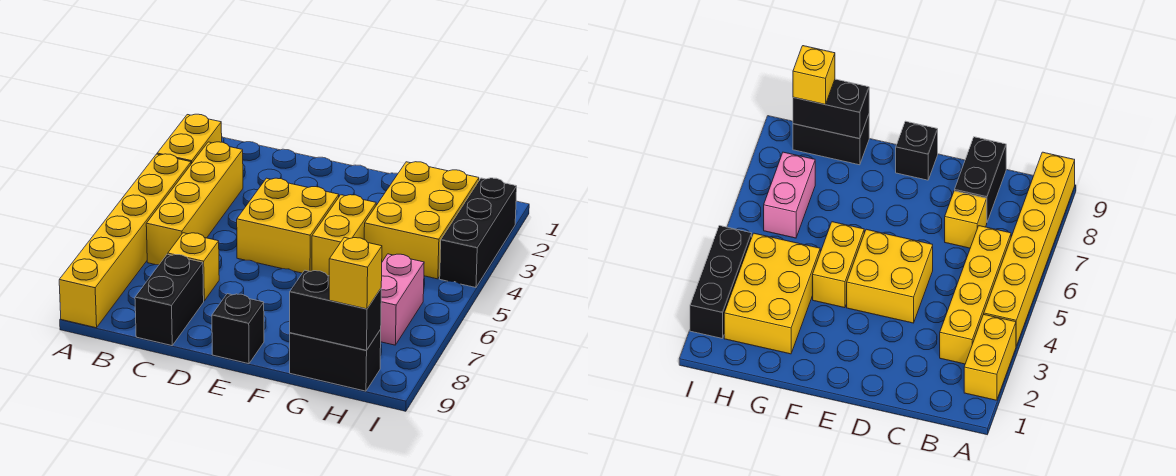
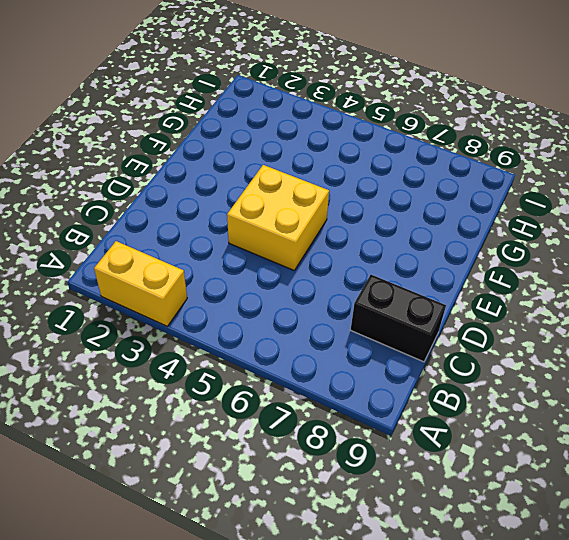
none -> yellow brick A4:A9 level 1
none -> yellow brick B3:B6 level 1
none -> yellow brick C7 level 1

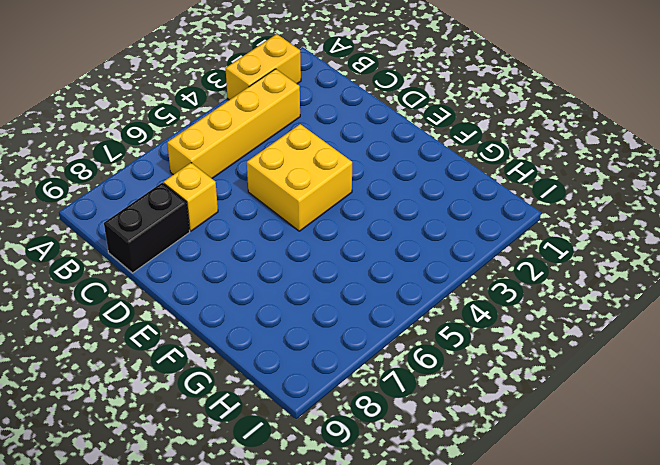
none -> yellow brick A4:A9 level 1
none -> black brick E9 level 1
none -> yellow brick F4:F5 level 1

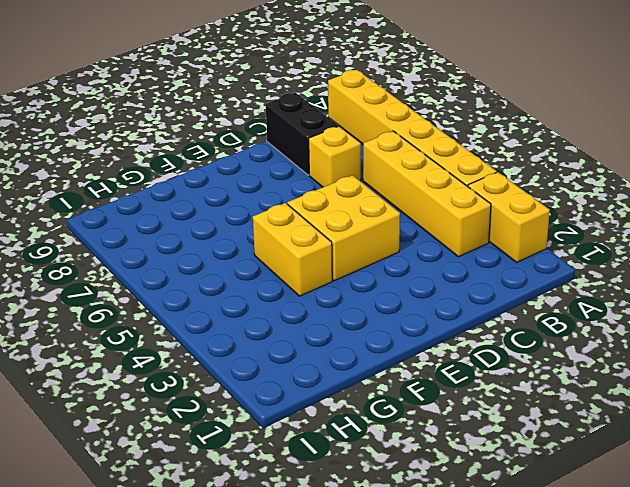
none -> black brick E9 level 1
none -> yellow brick G2:H4 level 1
none -> black brick G9:H9 level 1

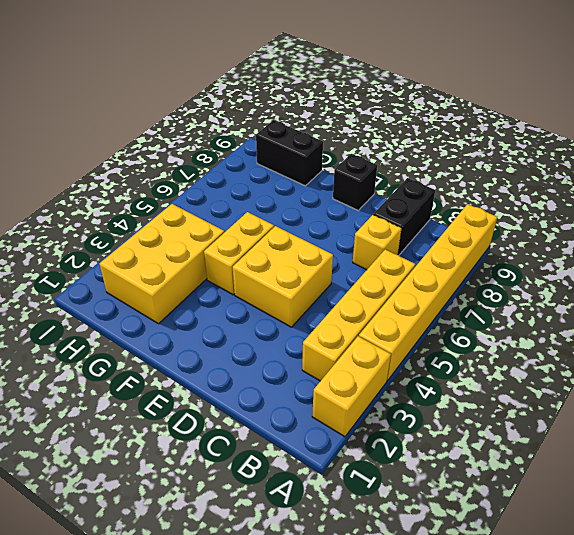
none -> pink brick H6:H7 level 1
none -> black brick I2:I4 level 1
none -> black brick G9:H9 level 2

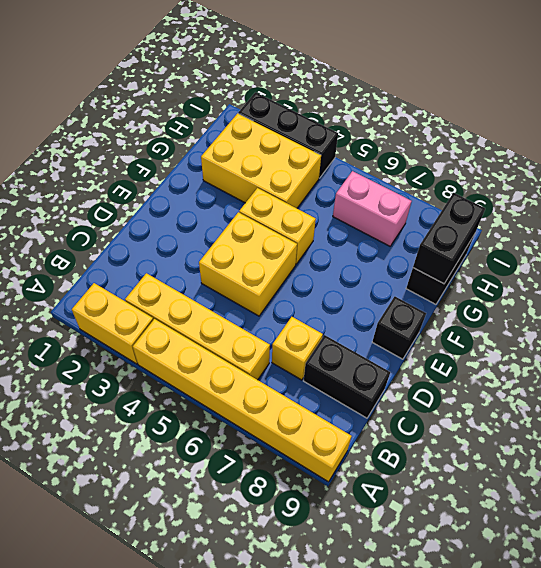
none -> yellow brick H9 level 3

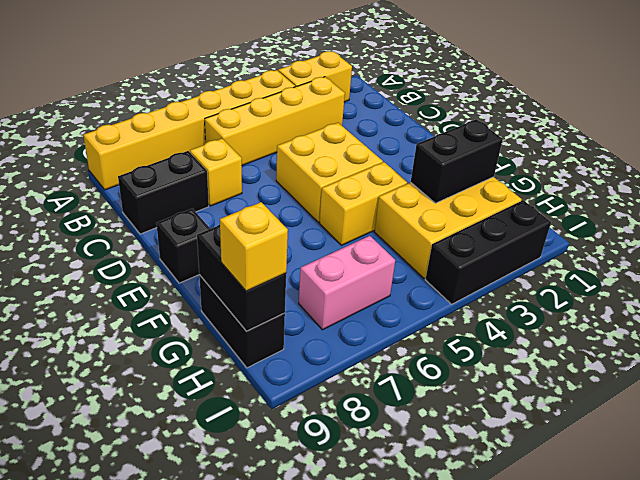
black brick G2:G3 level 2 -> none

